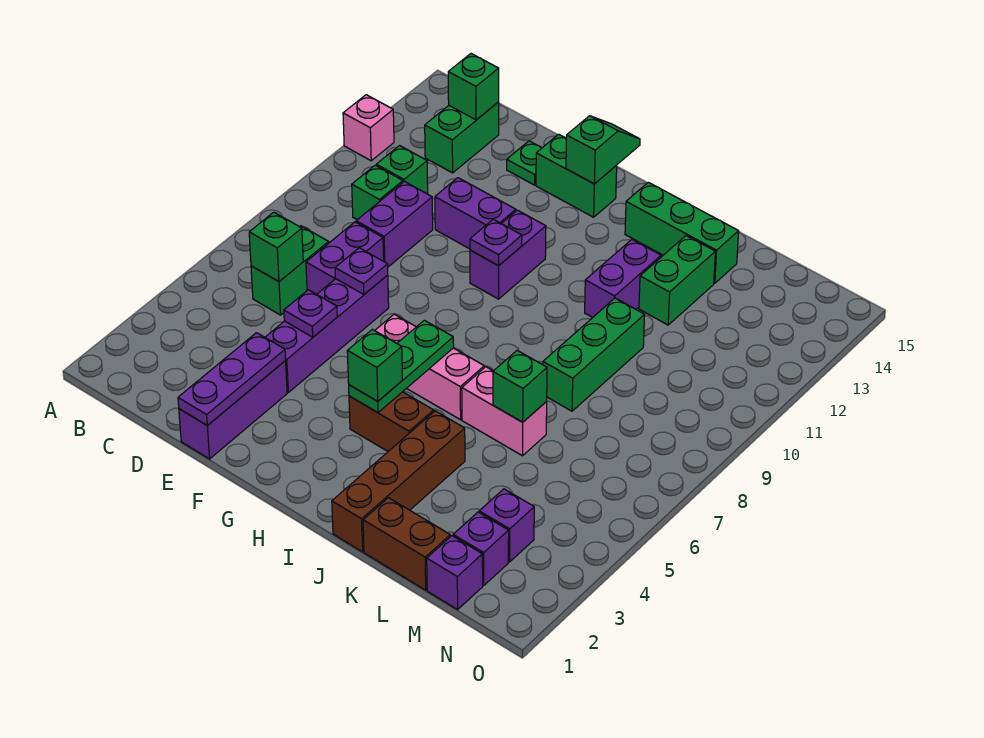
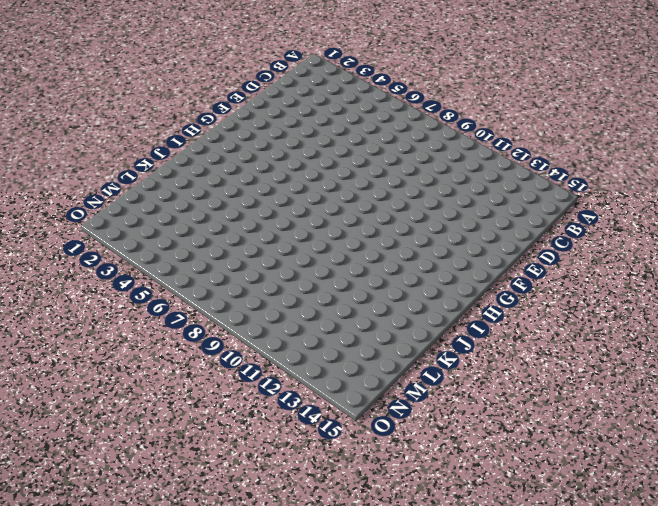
none -> pink brick A12 level 1
none -> green brick C6:C7 level 1
none -> green brick C10 level 1
none -> green brick C11 level 1

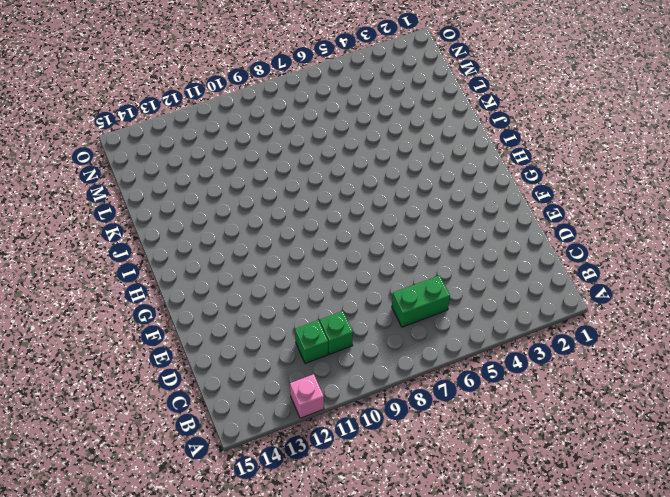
none -> green brick C13:C14 level 1
none -> purple brick D7:D8 level 1
none -> purple brick D9:D10 level 1
none -> purple brick E1:E3 level 1

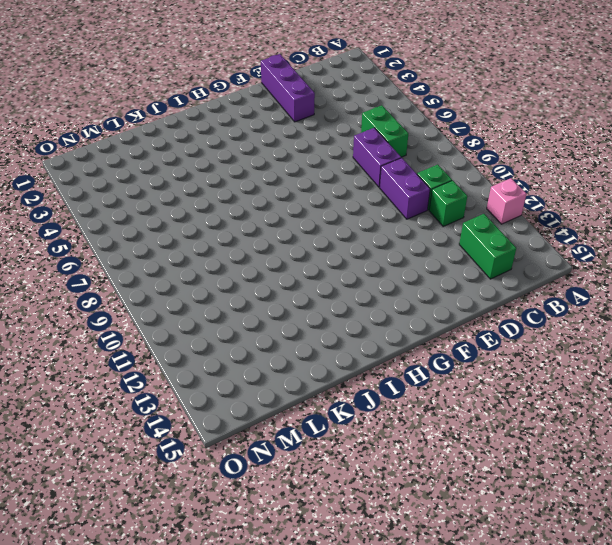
none -> purple brick E4:E7 level 1
none -> purple brick E11:F11 level 1
none -> green plate E14 level 1
none -> green brick F14:G14 level 1

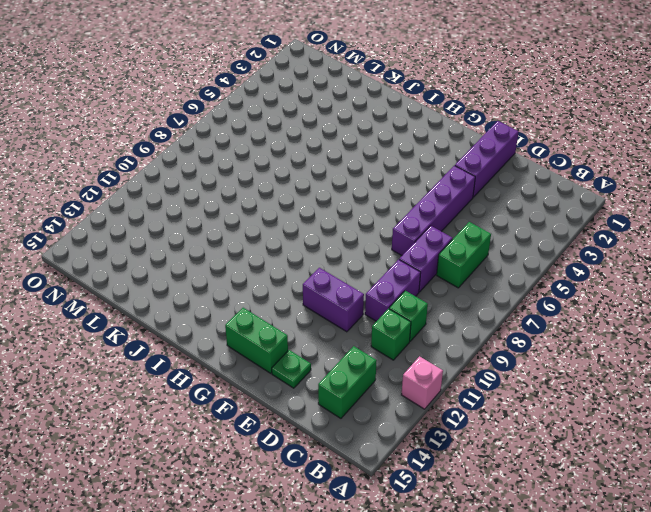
none -> pink brick G6:I6 level 1
none -> purple brick G10:G11 level 1
none -> brown brick H4:I4 level 1
none -> green brick I14:K14 level 1

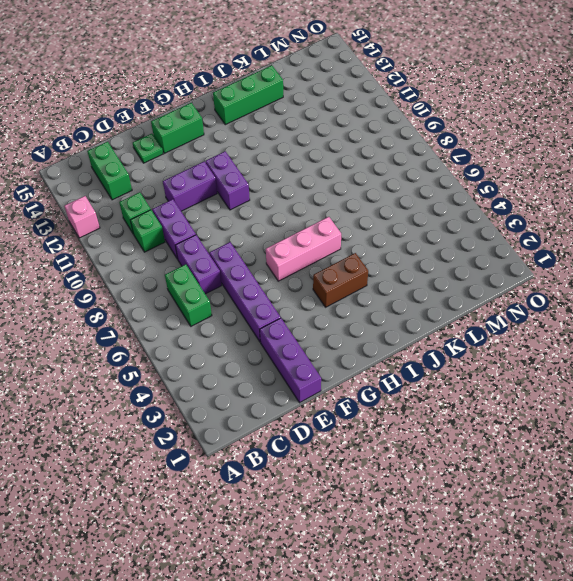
none -> brown brick J1:J4 level 1
none -> pink brick J6:K6 level 1
none -> purple brick J11:J12 level 1
none -> brown brick K1:L1 level 1

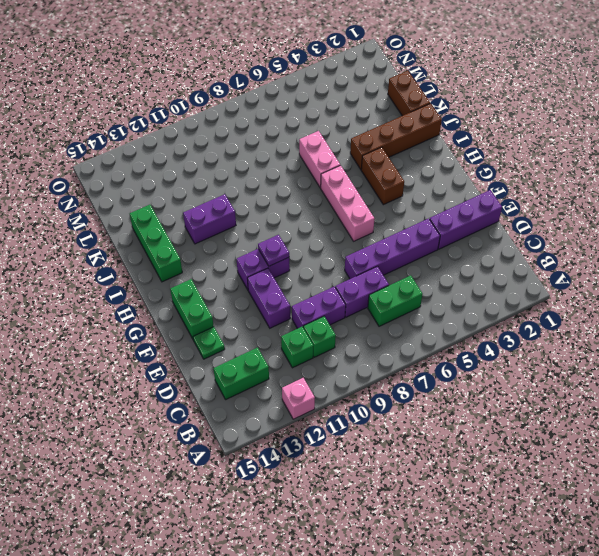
none -> green brick K8:K10 level 1
none -> green brick K12:K13 level 1
none -> purple brick M1 level 1
none -> purple brick M2 level 1

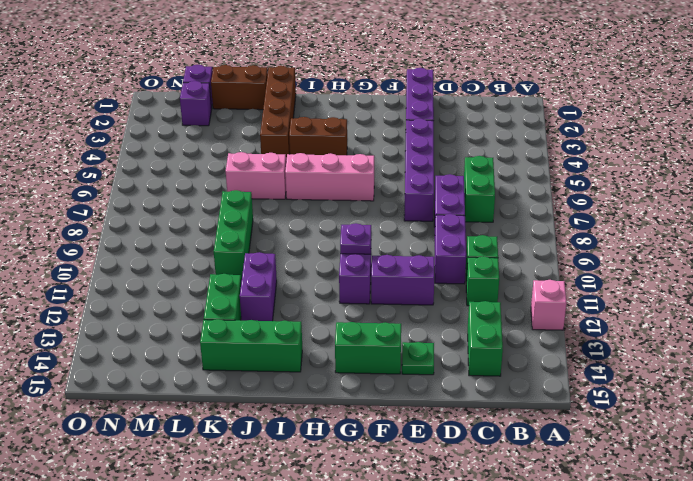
none -> purple brick M3 level 1
none -> green brick C6 level 2
none -> green brick C14 level 2
none -> purple plate E1:E3 level 2

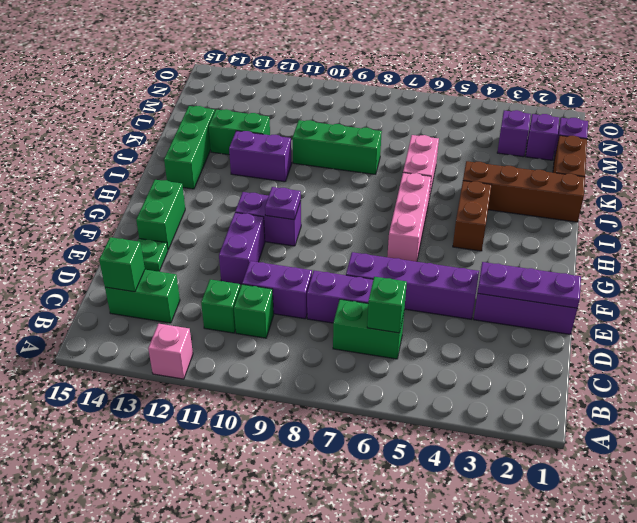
none -> purple plate E5 level 2
none -> purple plate E7 level 2
none -> green slope G14:G15 level 2 top 14
none -> green plate H4:H6 level 2

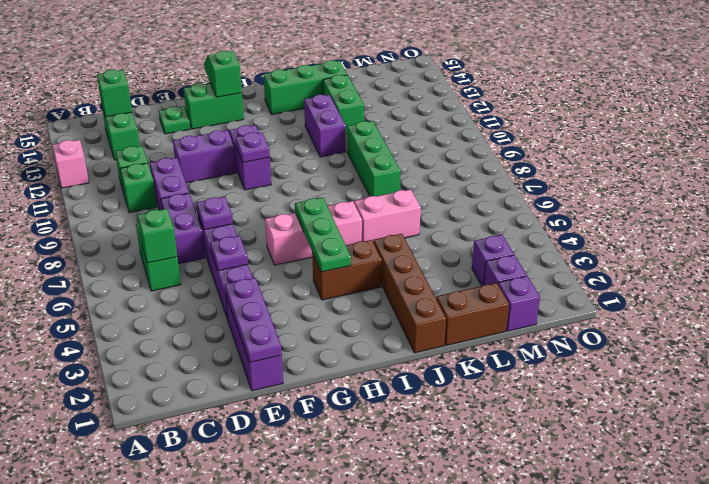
none -> green brick K6 level 2
none -> green brick H4 level 3

